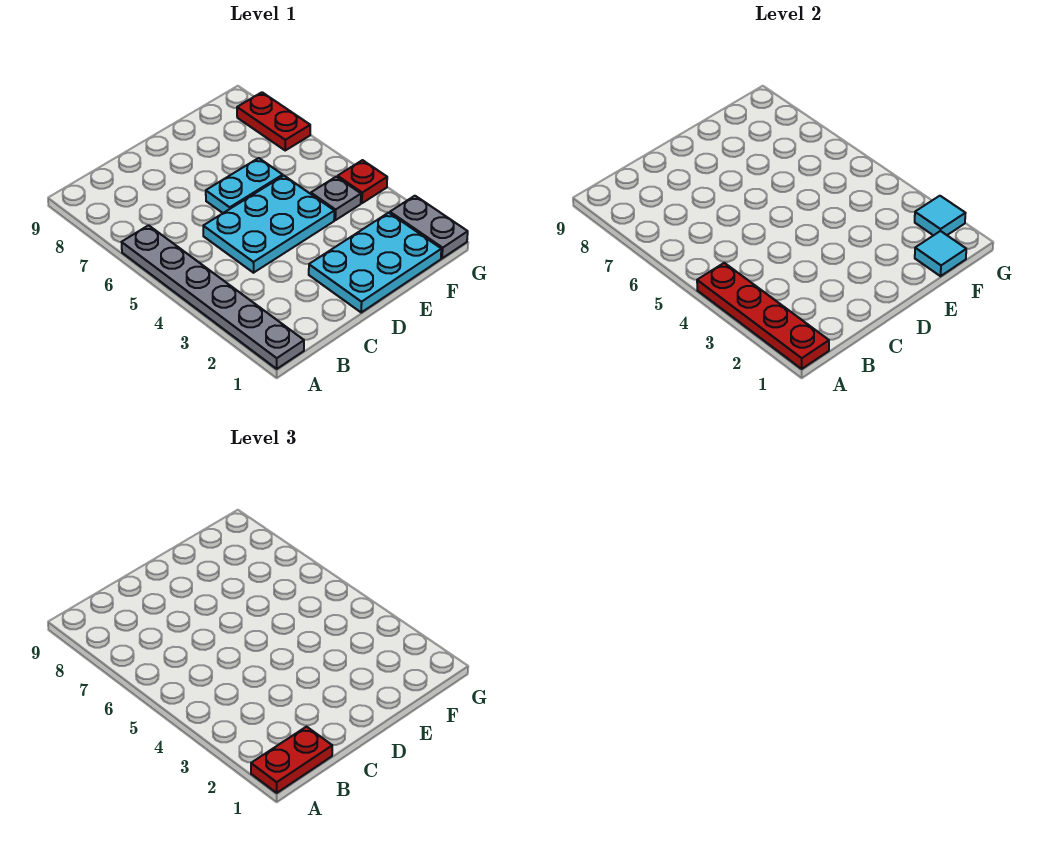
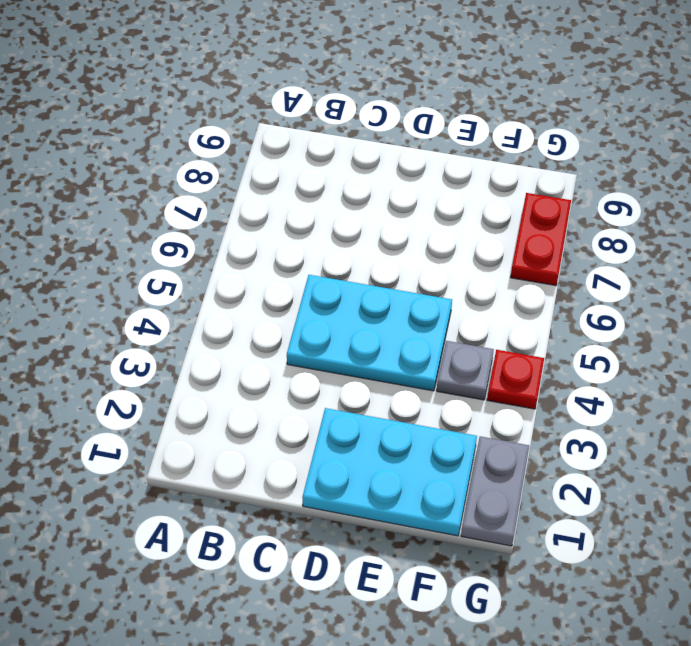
none -> grey plate A1:A6 level 1
none -> cyan plate D6:E6 level 1
none -> red plate A1:A4 level 2

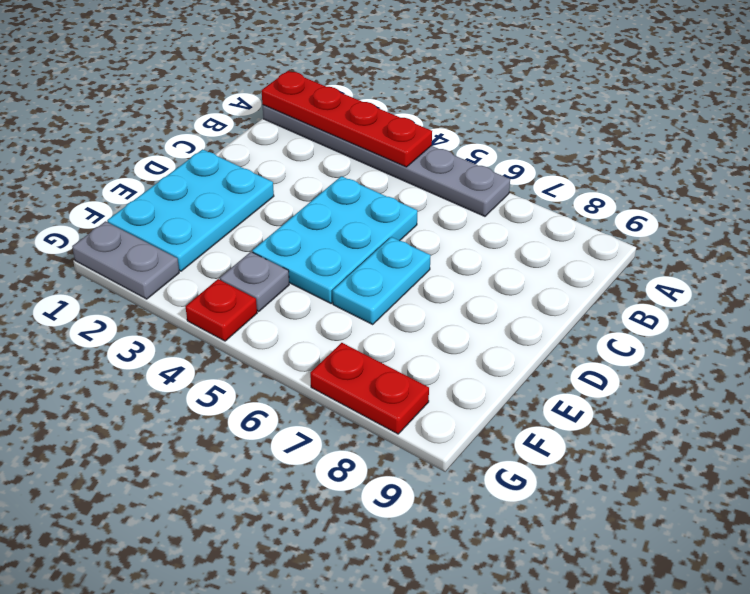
none -> cyan tile F1 level 2
none -> cyan tile G2 level 2
none -> red plate A1:B1 level 3

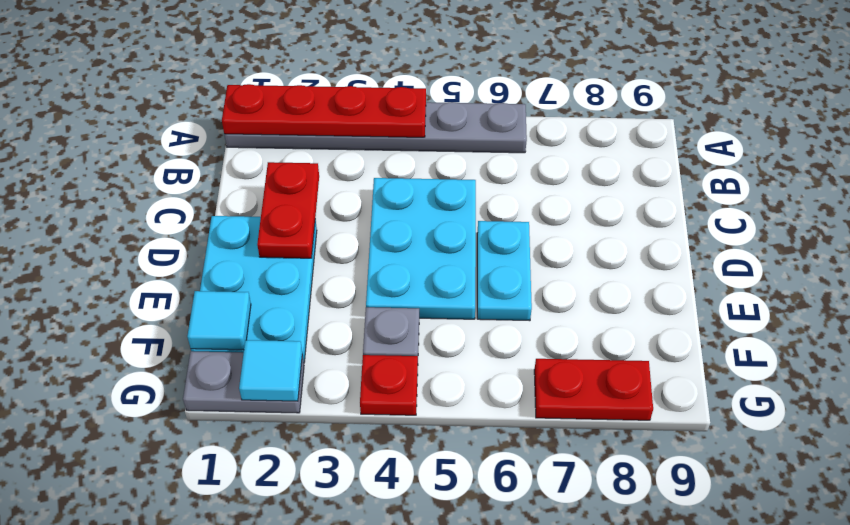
red plate C2:D2 level 2 -> red plate A1:B1 level 3

